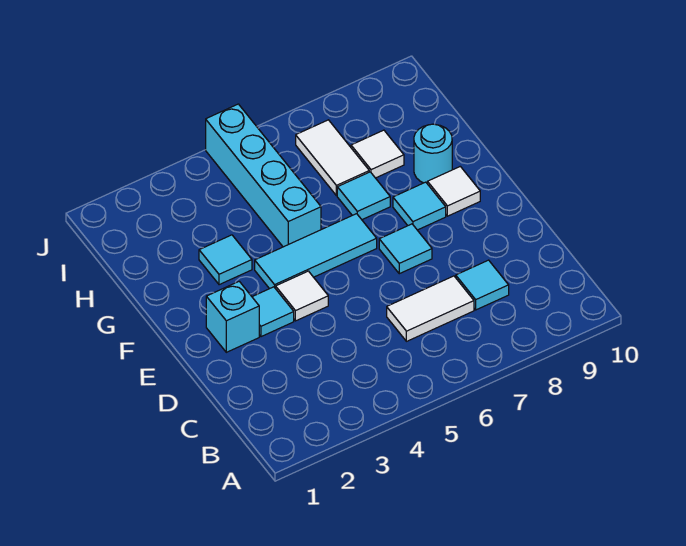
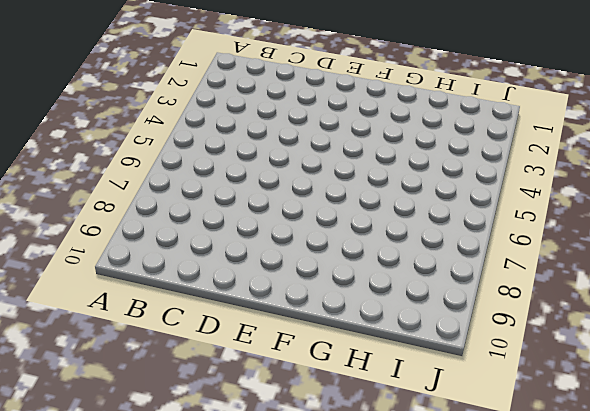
none -> white tile C6:C7 level 1
none -> cyan tile C8 level 1
none -> cyan brick E2 level 1

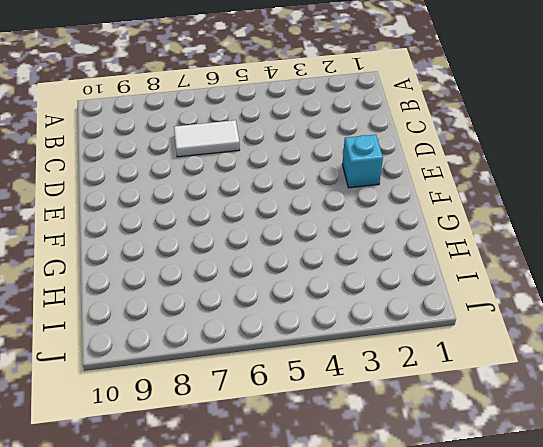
none -> cyan tile C8 level 1
none -> cyan tile E3 level 1
none -> white tile E4 level 1

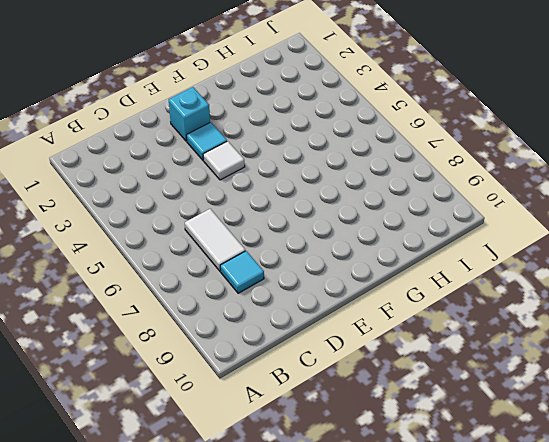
none -> cyan tile E7 level 1
none -> cyan tile F4:F6 level 1
none -> cyan tile F8 level 1

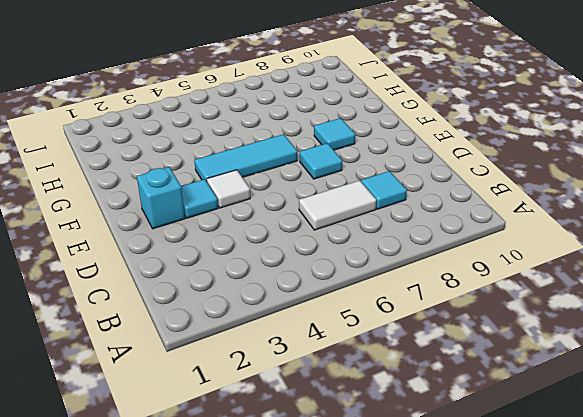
none -> white tile F9 level 1
none -> cyan tile G3 level 1
none -> cyan brick G5:J5 level 1

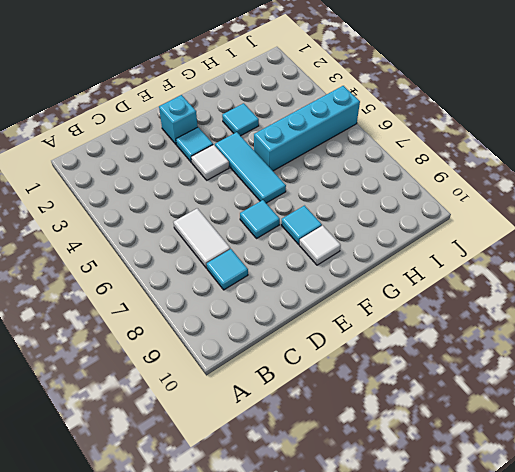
none -> cyan tile G7 level 1
none -> cyan round brick G9 level 1
none -> white tile H7:I7 level 1

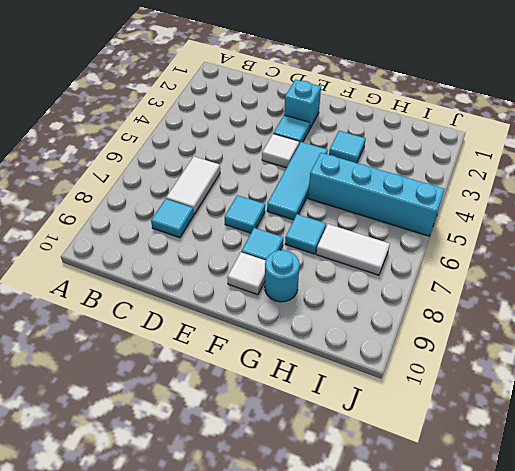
none -> white tile H8 level 1

